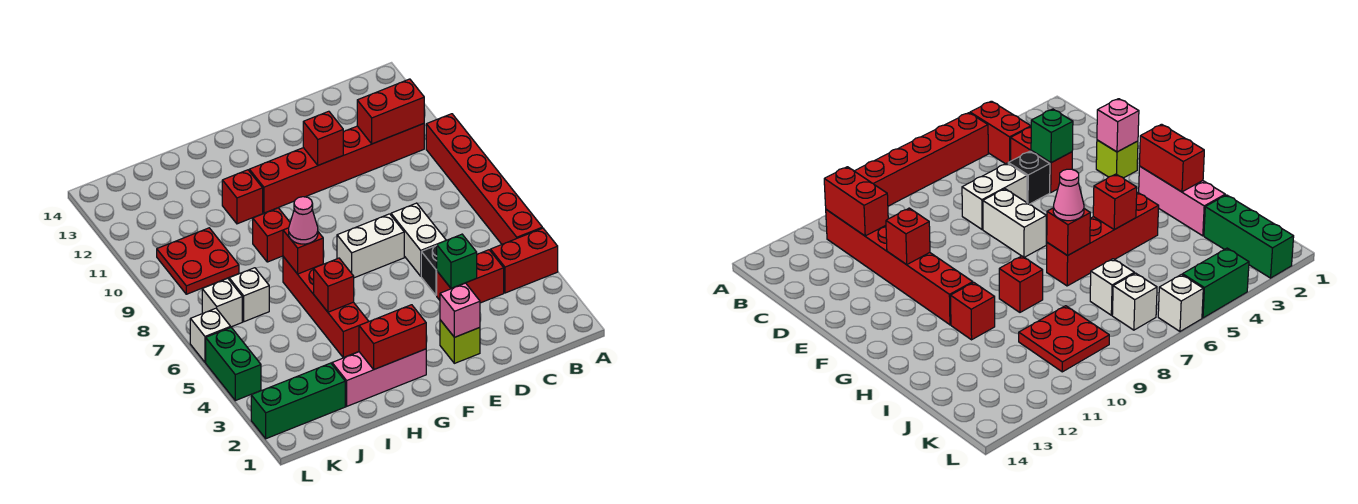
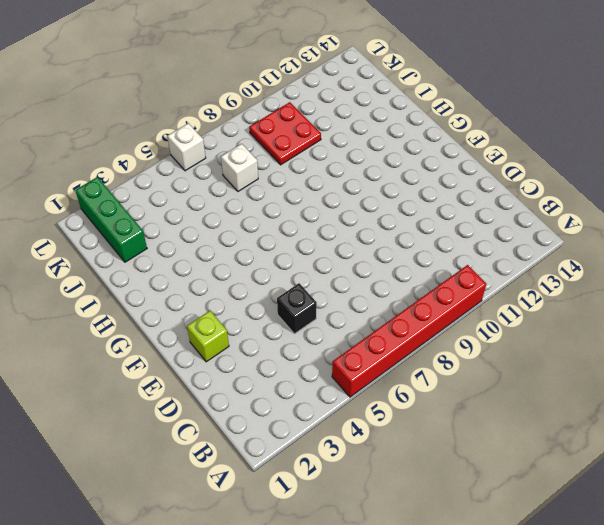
none -> red brick A4:B4 level 1
none -> red brick B11:G11 level 1
none -> red brick C4:D4 level 1

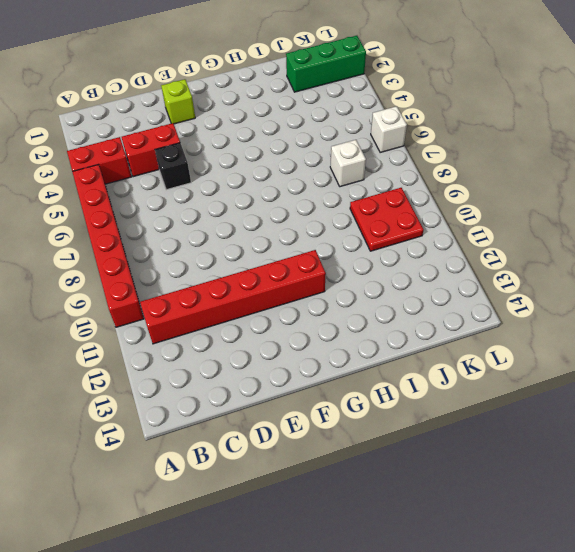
none -> white brick D6:D7 level 1
none -> white brick E7:F7 level 1
none -> pink brick G2:I2 level 1

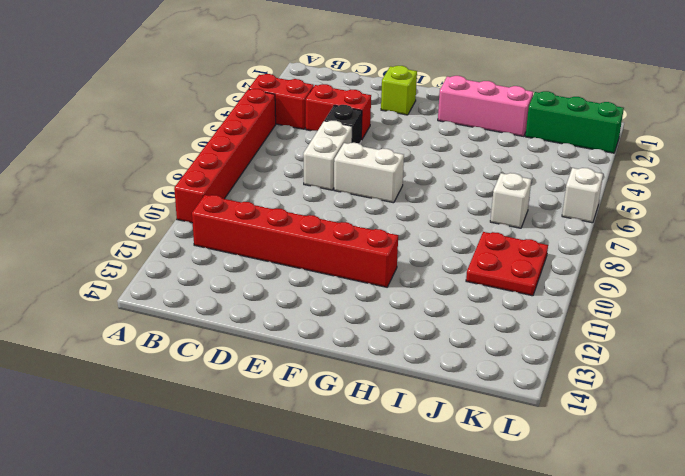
none -> red brick H4:H7 level 1
none -> red brick H9 level 1
none -> red brick H11 level 1

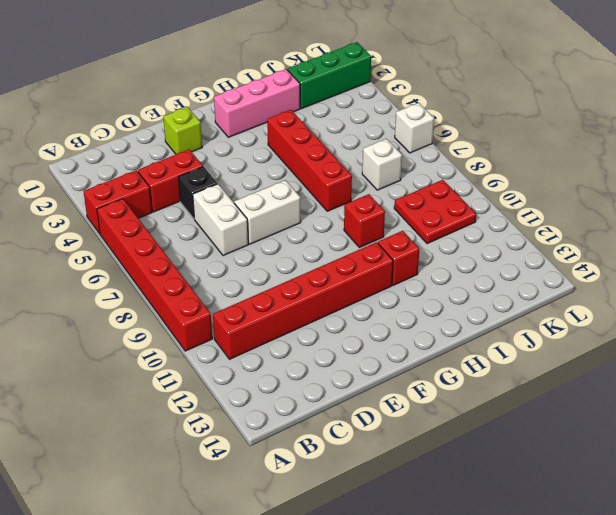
none -> white brick K7 level 1
none -> green brick L4:L5 level 1
none -> red brick B11:C11 level 2

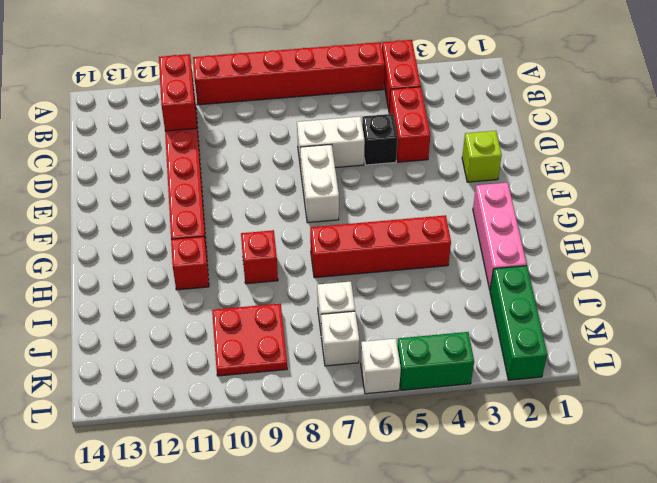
none -> green brick D4 level 2
none -> pink brick E2 level 2
none -> red brick E11 level 2

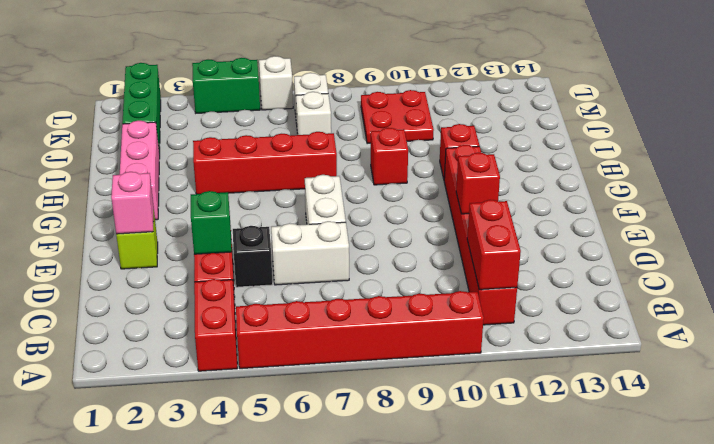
none -> red brick G2:H2 level 2
none -> red brick H5 level 2
none -> red brick H7 level 2

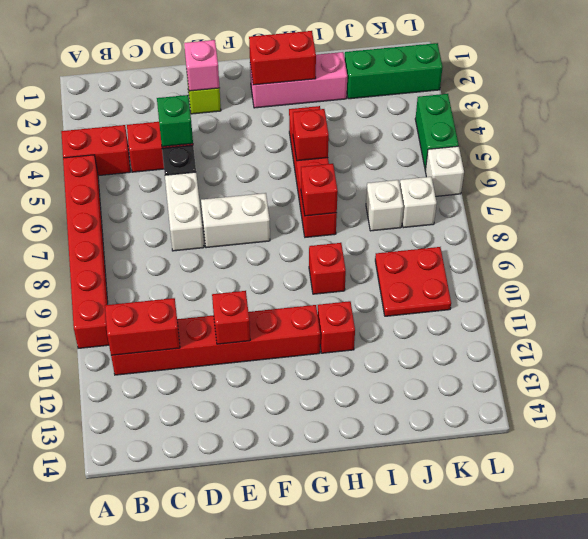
none -> pink cone H7 level 3

